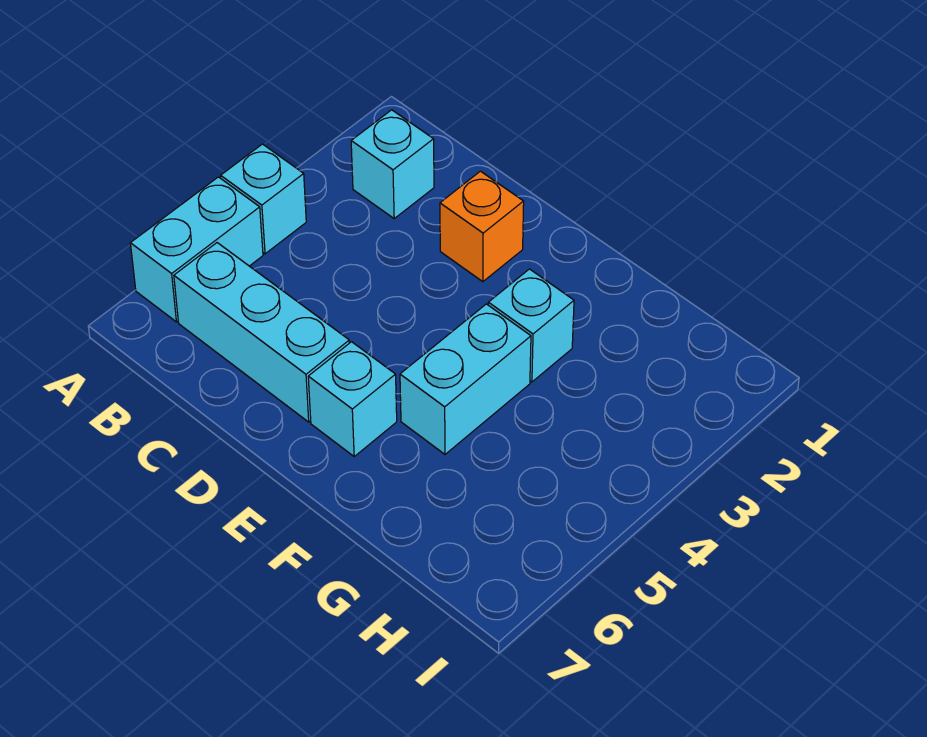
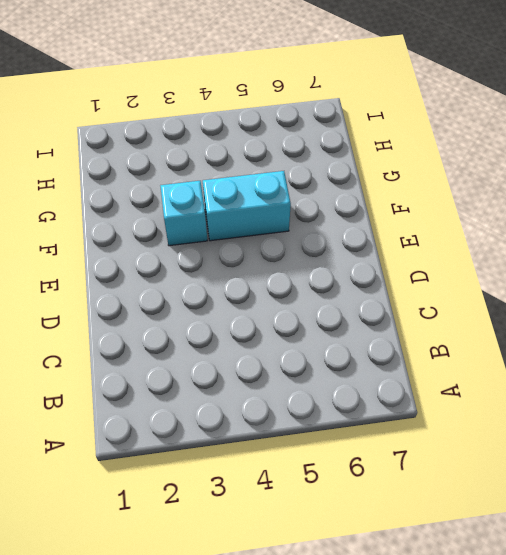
none -> cyan brick A4 level 1
none -> cyan brick A5:A6 level 1

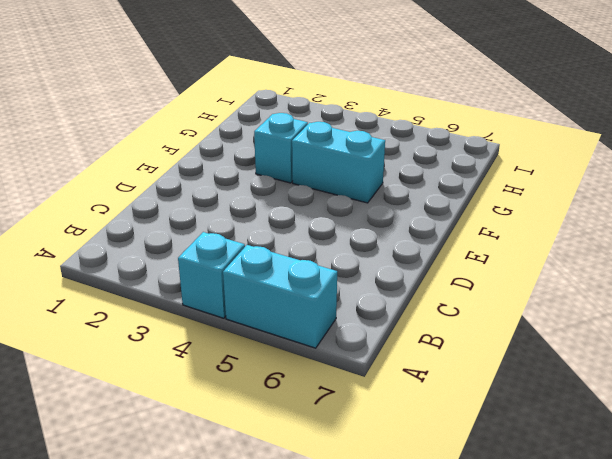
none -> cyan brick B2 level 1
none -> cyan brick B6:D6 level 1

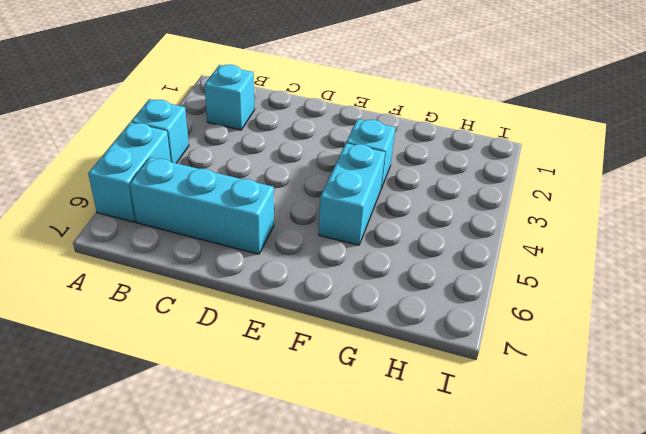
none -> orange brick D2 level 1
none -> cyan brick E6 level 1

